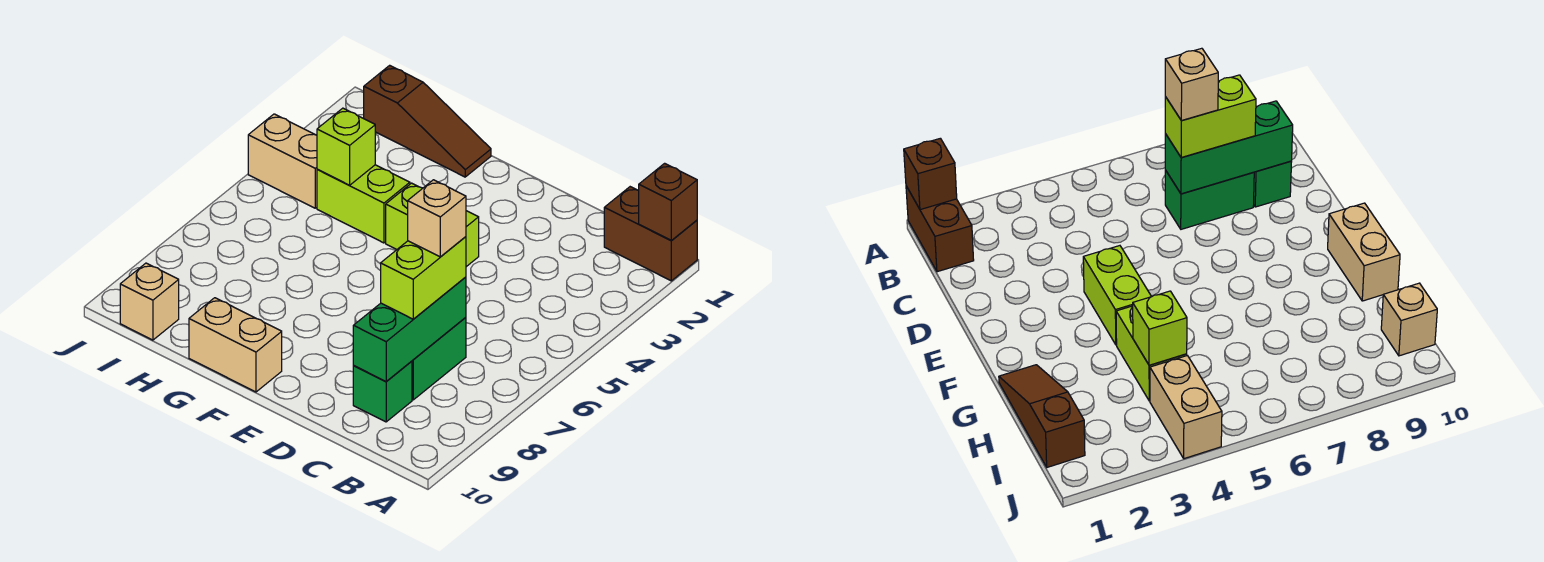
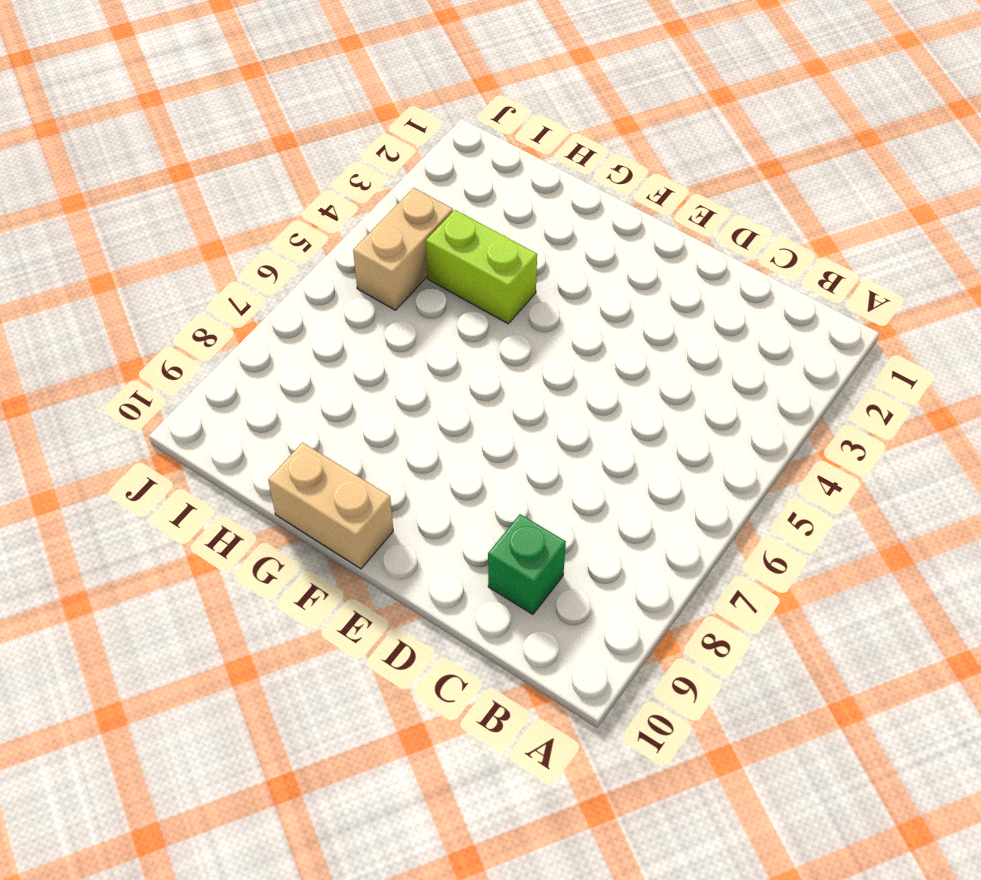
tan brick I4:I5 level 1 -> tan brick I4:J4 level 1
none -> brown brick A1:B1 level 1
none -> green brick C7:C8 level 1
none -> lime brick E4:F4 level 1

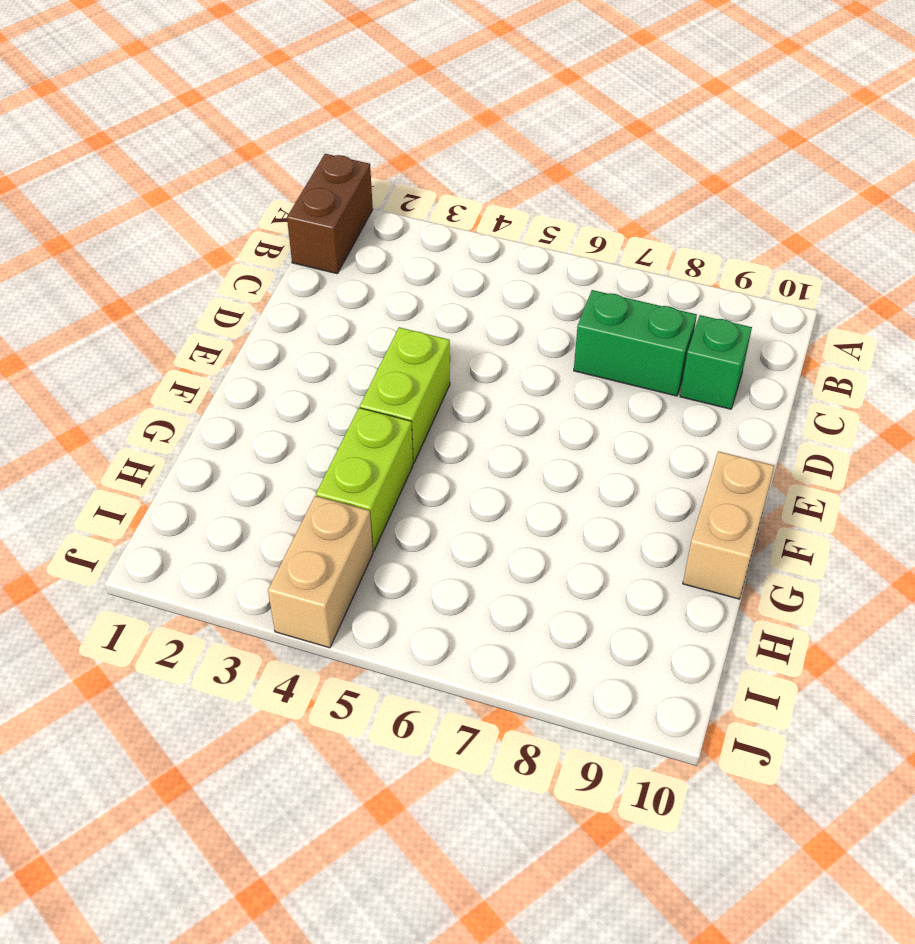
none -> brown slope G1:I1 level 1 top I
none -> tan brick I10 level 1
none -> brown brick A1 level 2

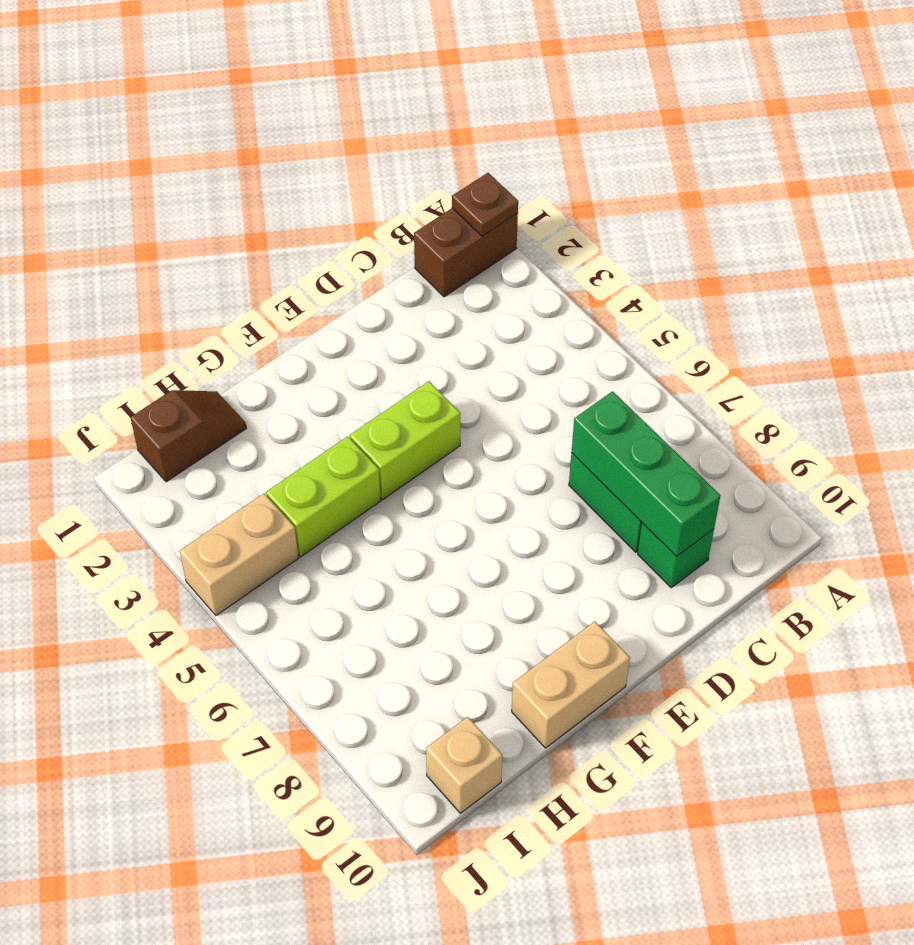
brown plate A1 level 2 -> brown brick A1 level 2
brown slope H1:I1 level 1 top I -> brown slope G1:I1 level 1 top I
none -> lime brick H4 level 2
none -> lime brick C7:C8 level 3
none -> tan brick C7 level 4

